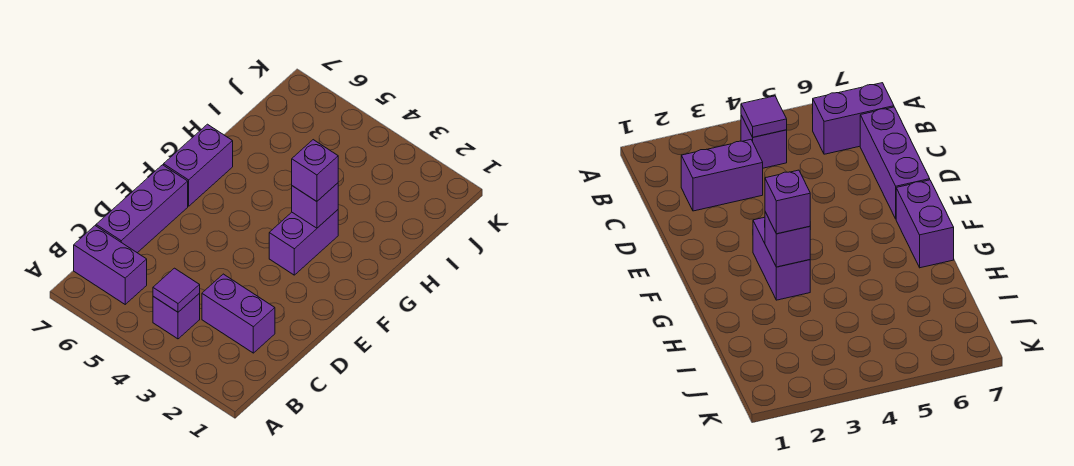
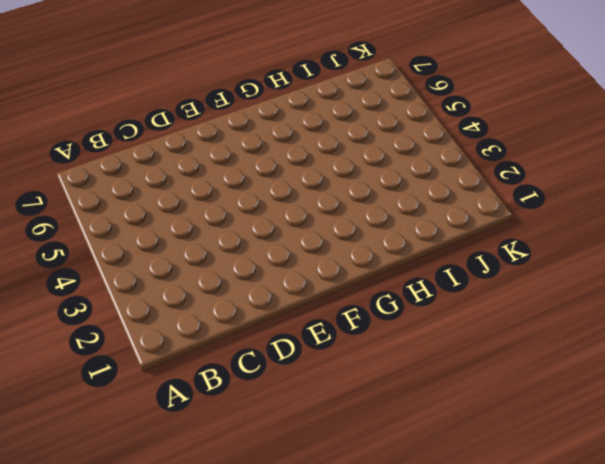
none -> purple brick B4 level 1
none -> purple brick B6:B7 level 1

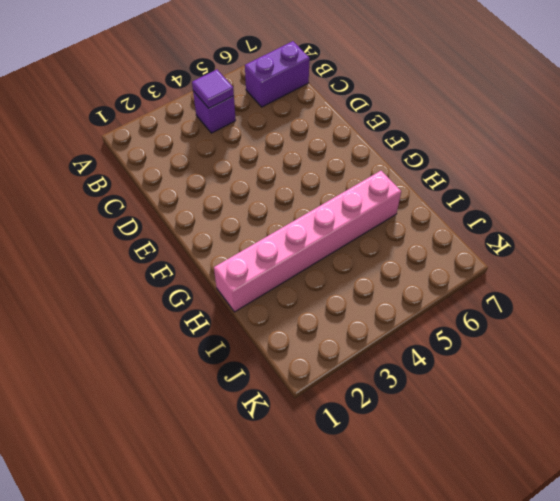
pink brick H1:H6 level 1 -> none
none -> purple brick C2:C3 level 1
none -> purple brick C7:E7 level 1

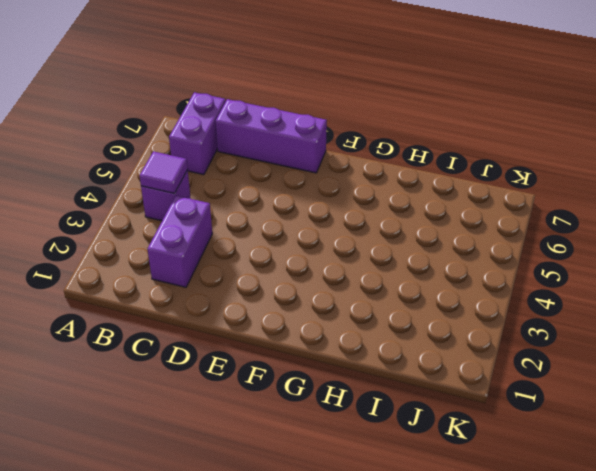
none -> purple brick F3:G3 level 1
none -> purple brick F7:G7 level 1

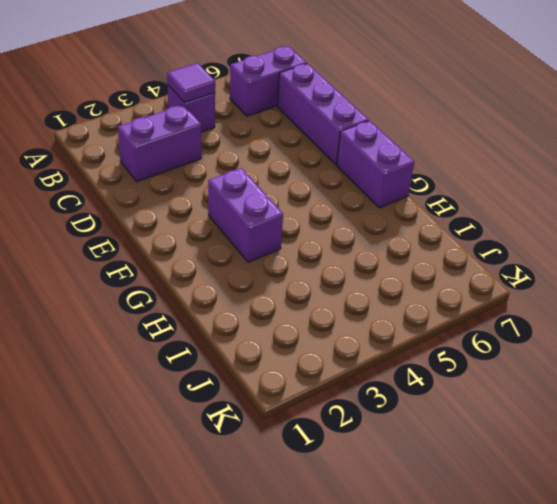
none -> purple brick G3 level 2
none -> purple brick G3 level 3

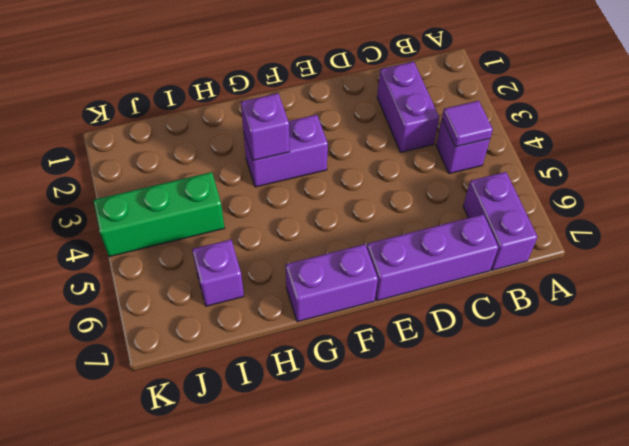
green brick I4:K4 level 1 -> none
purple brick I6 level 1 -> purple brick G3 level 3

